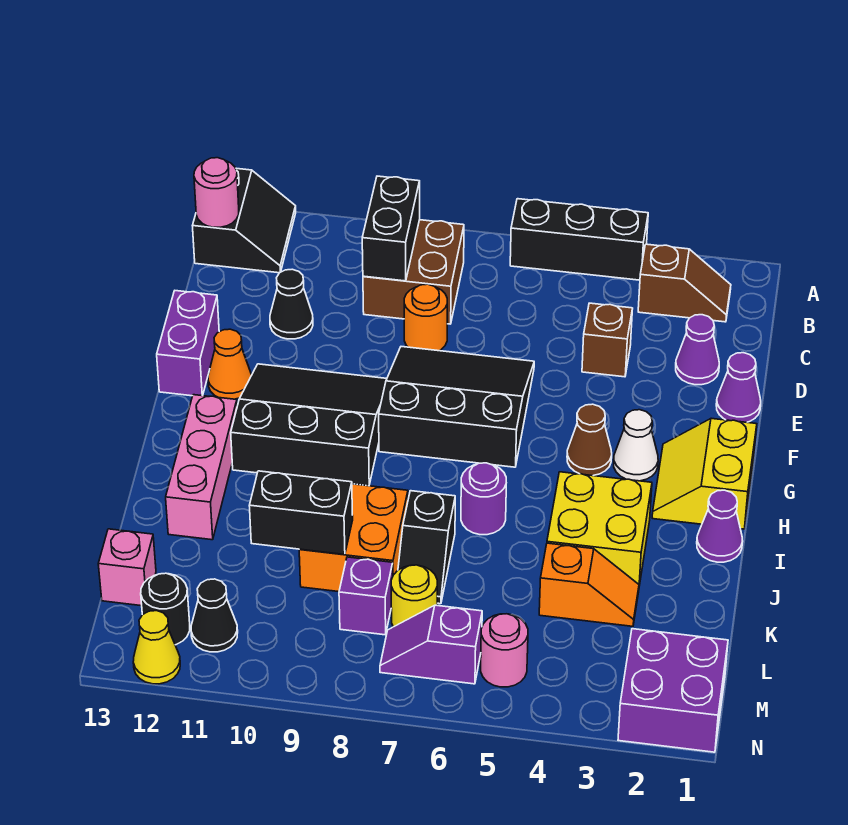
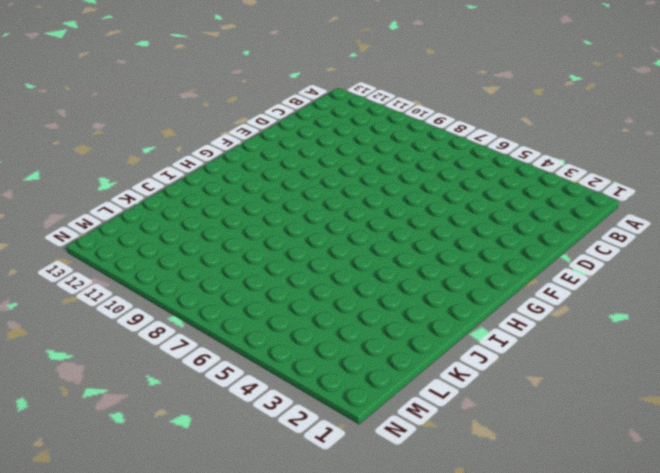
none -> black brick A4:A6 level 1
none -> black slope A12:B13 level 1 top 13
none -> brown slope B2:B3 level 1 top 3
none -> brown brick B8:C9 level 1

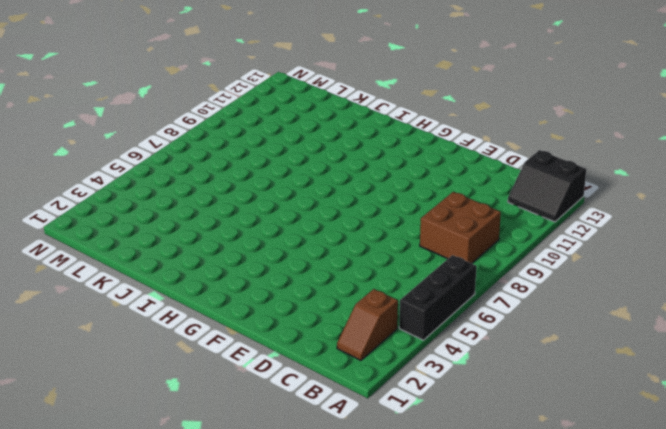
none -> purple cone D2 level 1
none -> brown brick D4 level 1
none -> orange round brick D8 level 1
none -> black cone D11 level 1

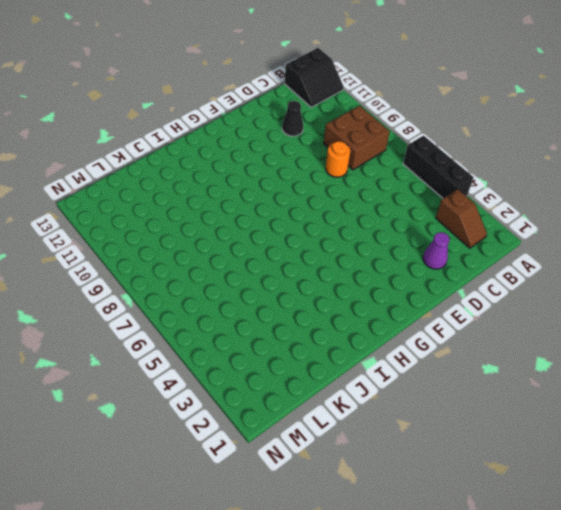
none -> brown brick D4 level 1
none -> purple cone E1 level 1
none -> black slope E6:G8 level 1 top G
none -> purple brick E13:F13 level 1

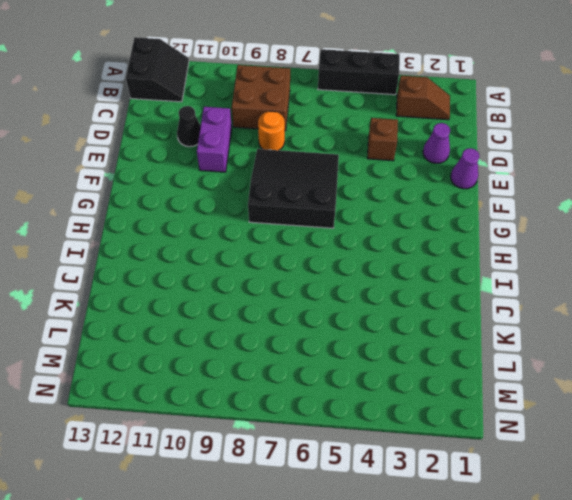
purple brick D10:E10 level 1 -> purple brick E13:F13 level 1
none -> black slope F9:H11 level 1 top H
none -> orange cone F12 level 1
none -> yellow slope G1:H2 level 1 top 1
none -> white cone G3 level 1

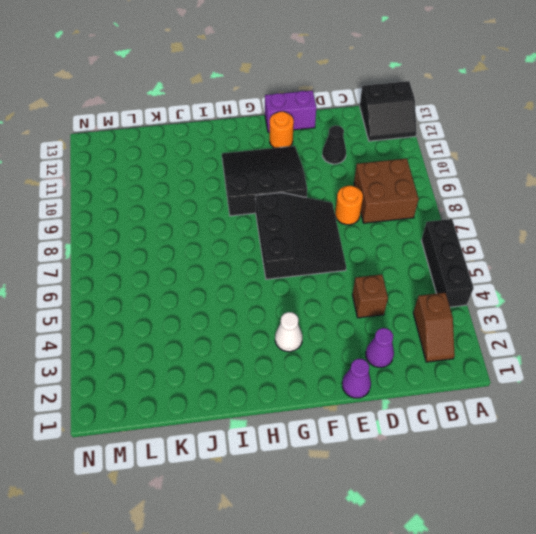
black slope F9:H11 level 1 top 9 -> black slope F9:H11 level 1 top H
orange round brick F12 level 1 -> orange cone F12 level 1
none -> yellow slope G1:H2 level 1 top 1
none -> brown cone G4 level 1
none -> pink brick H12:J12 level 1
none -> purple cone I1 level 1

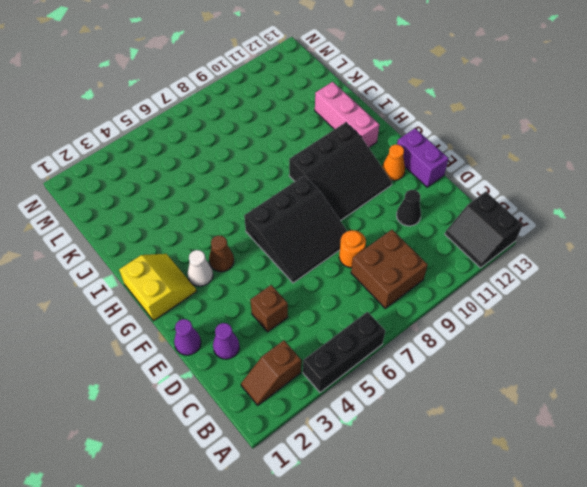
none -> purple cone I1 level 1
none -> yellow brick I3:J4 level 1
none -> purple round brick I6 level 1
none -> black slope J7:K7 level 1 top J

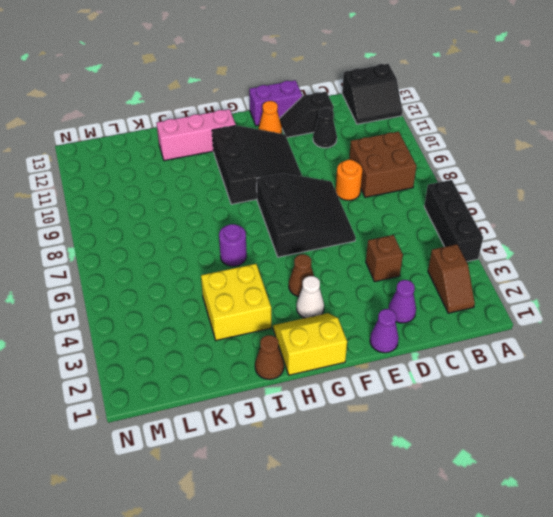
black slope D12:E12 level 1 top D -> black slope J7:K7 level 1 top J
brown cone I1 level 1 -> purple cone I1 level 1
none -> orange brick J8:K9 level 1
none -> orange slope K3:K4 level 1 top 4
none -> yellow round brick L7 level 1
none -> purple brick L8 level 1

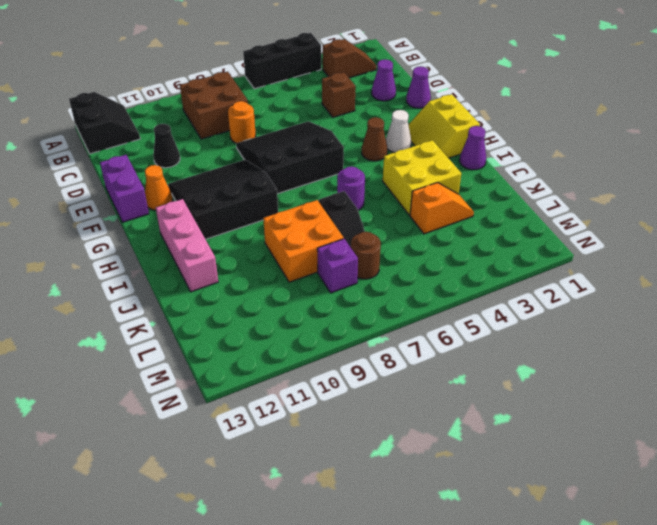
brown round brick L7 level 1 -> yellow round brick L7 level 1
none -> pink brick L13 level 1
none -> purple brick M1:N2 level 1
none -> pink round brick M5 level 1
none -> purple slope M6:M7 level 1 top 6

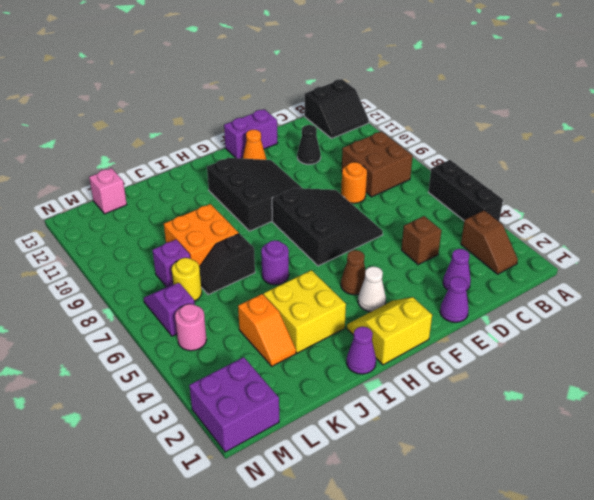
none -> pink brick H12:J12 level 1
none -> black cone M11 level 1
none -> black round brick M12 level 1
none -> yellow cone N12 level 1

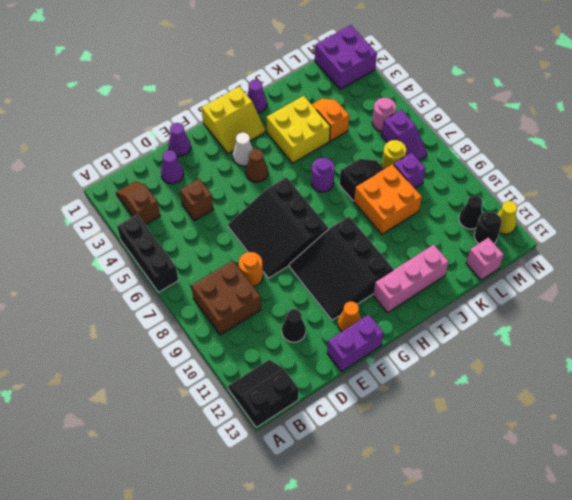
none -> black brick B9:C9 level 2
none -> pink round brick B13 level 2
none -> black brick K9:K10 level 2

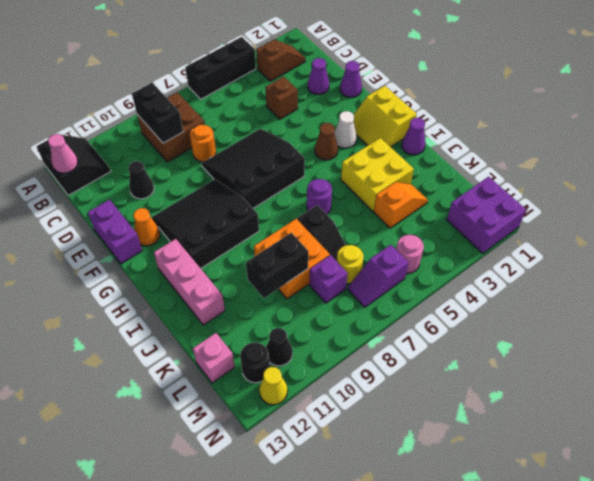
pink cone B13 level 2 -> pink round brick B13 level 2

